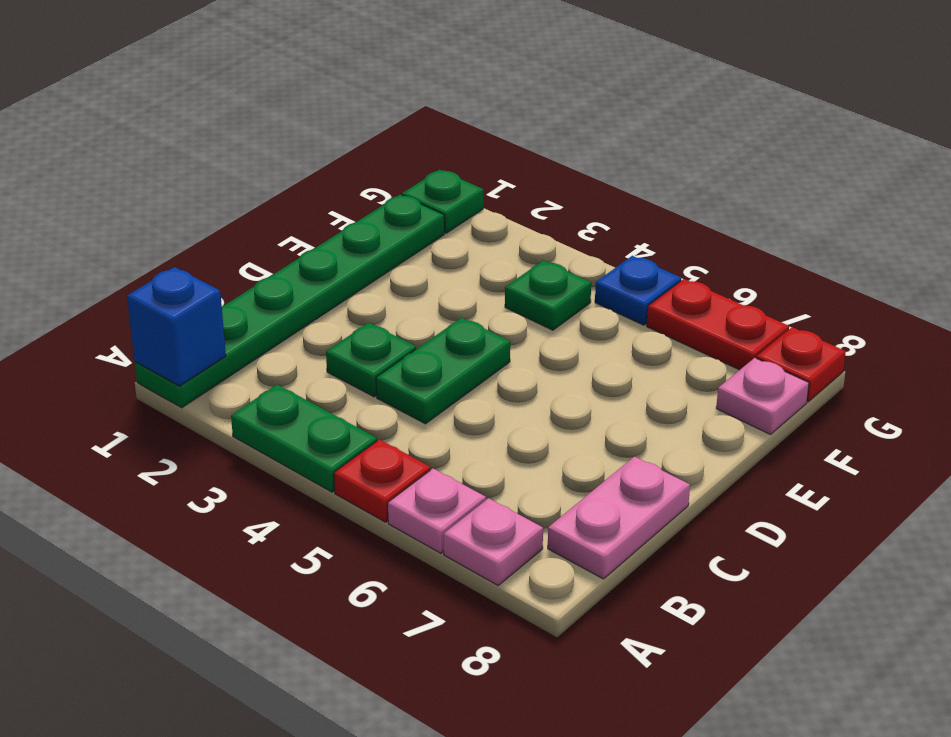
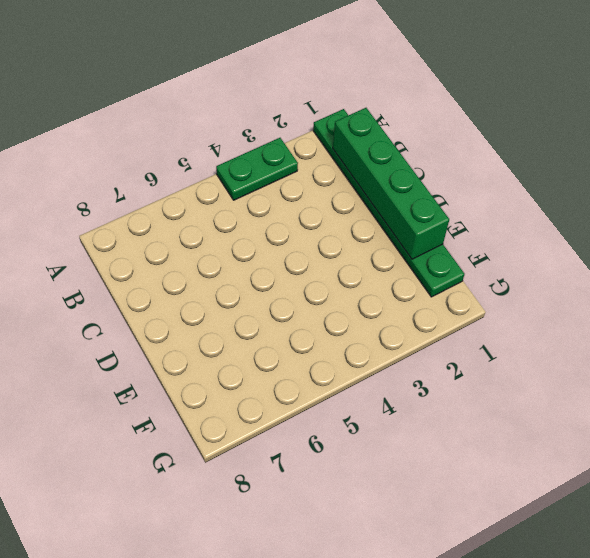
green brick B1:E1 level 2 -> none
none -> red plate A5 level 1
none -> pink plate A6 level 1
none -> pink plate A7 level 1

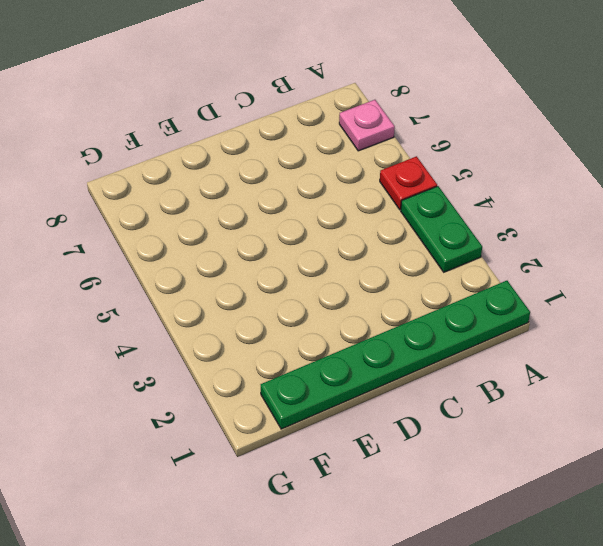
none -> pink plate A6 level 1
none -> pink plate B8:C8 level 1
none -> green plate C3 level 1

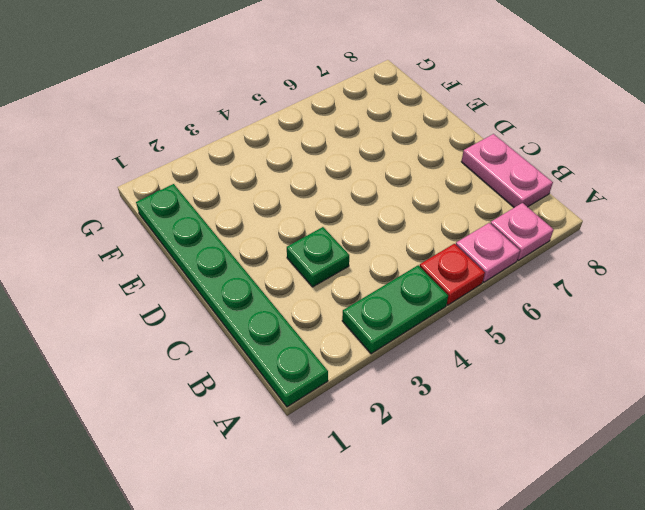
none -> green plate C4:D4 level 1
none -> green plate F4 level 1
none -> pink plate F8 level 1

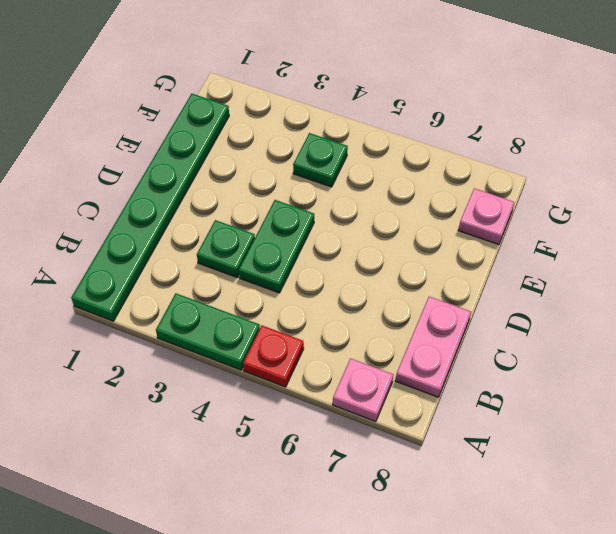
none -> pink plate A6 level 1
none -> green plate G1 level 1
none -> blue plate G5 level 1

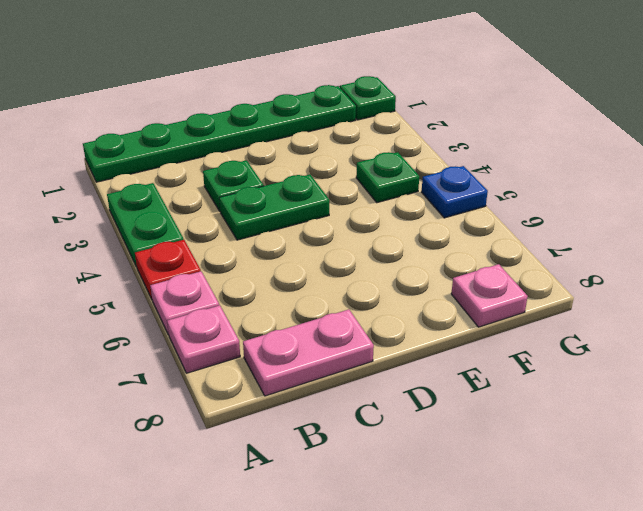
none -> red plate G6:G7 level 1
none -> red plate G8 level 1
none -> blue brick A1 level 2

